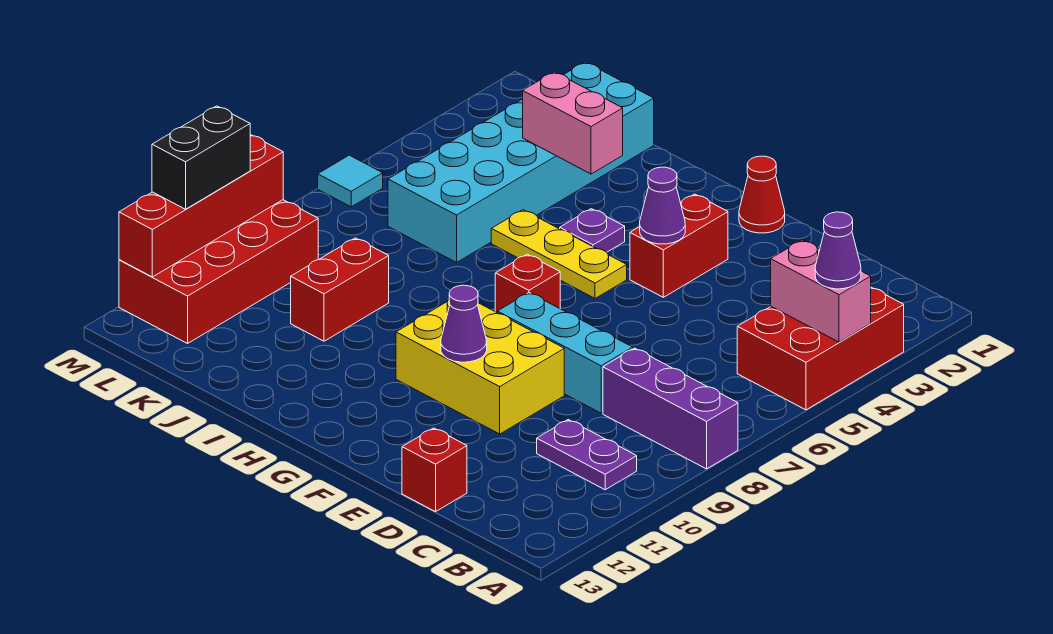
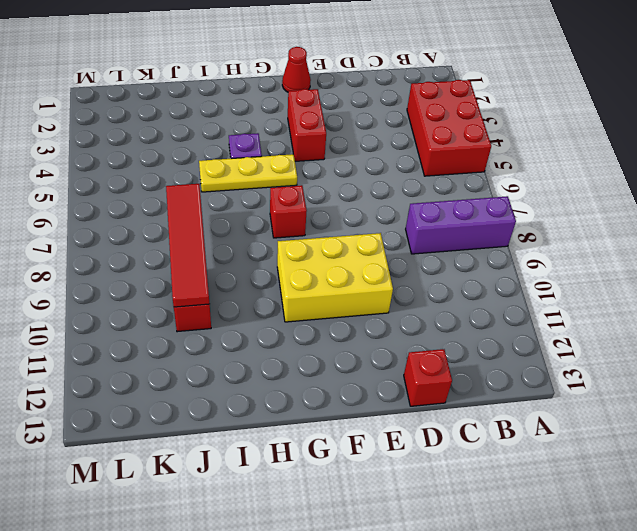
red tile J7:J10 level 2 -> none
none -> purple plate B10:C10 level 1
none -> cyan brick D8:F8 level 1
none -> cyan brick J1:K6 level 1

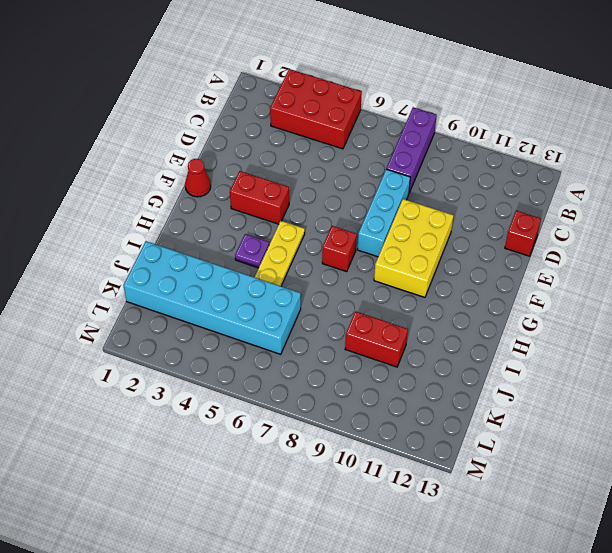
none -> purple plate B10:C10 level 1
none -> red brick L9:M12 level 1
none -> cyan tile M6 level 1

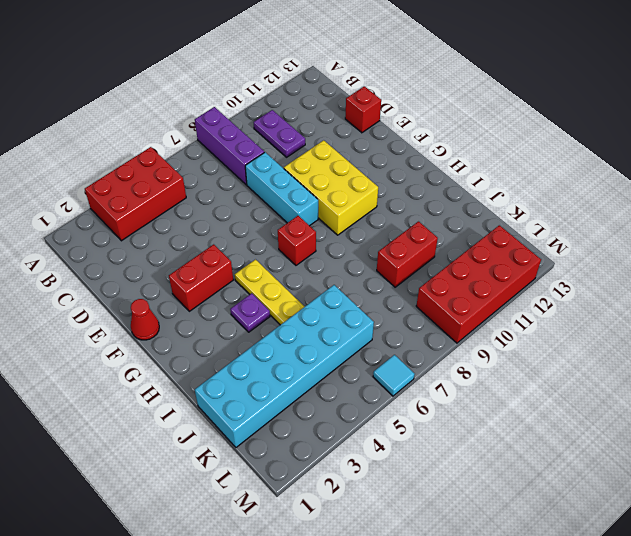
none -> pink brick A4:B4 level 2
none -> purple cone F4 level 2
none -> purple cone F10 level 2

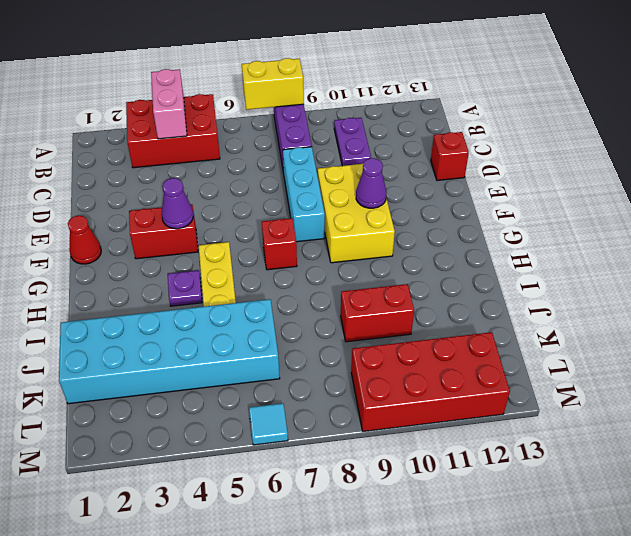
yellow brick A7:A8 level 2 -> none
none -> pink brick I3:J3 level 2
none -> red brick M9:M12 level 2
none -> purple cone A4 level 3

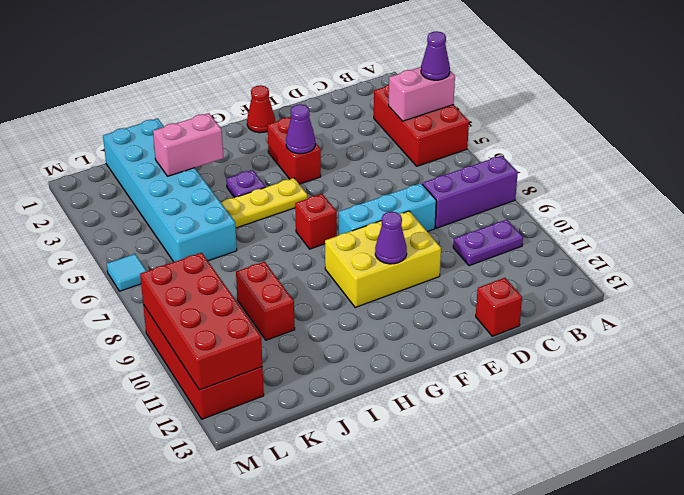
red brick L9:M12 level 2 -> red brick M9:M12 level 2
none -> black brick M10:M11 level 3

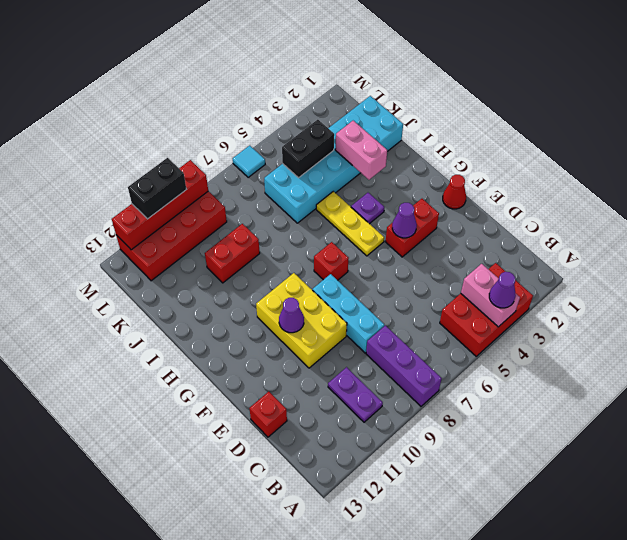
black brick K4:K5 level 2 -> none

